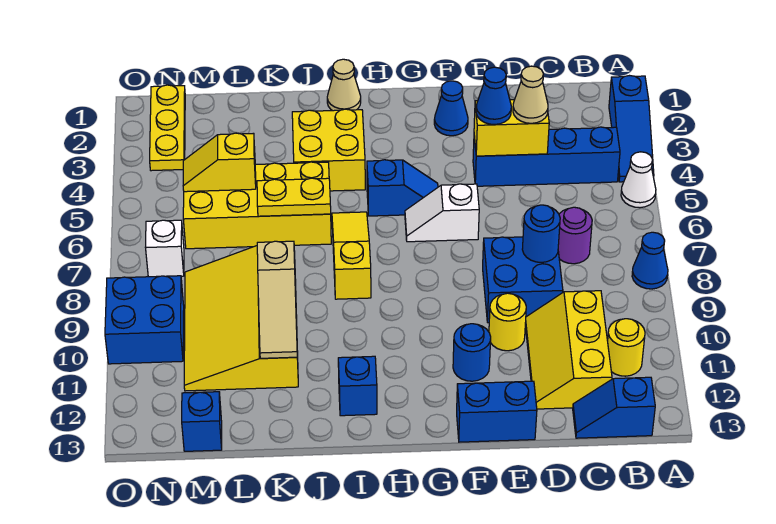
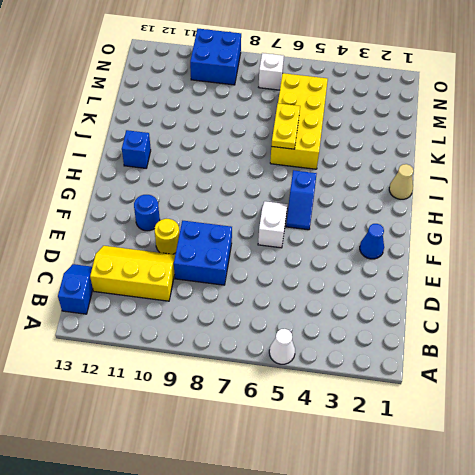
none -> blue slope A2:A4 level 1 top 2
none -> blue cone A8 level 1
none -> blue brick B4:E4 level 1
none -> yellow round brick B11 level 1

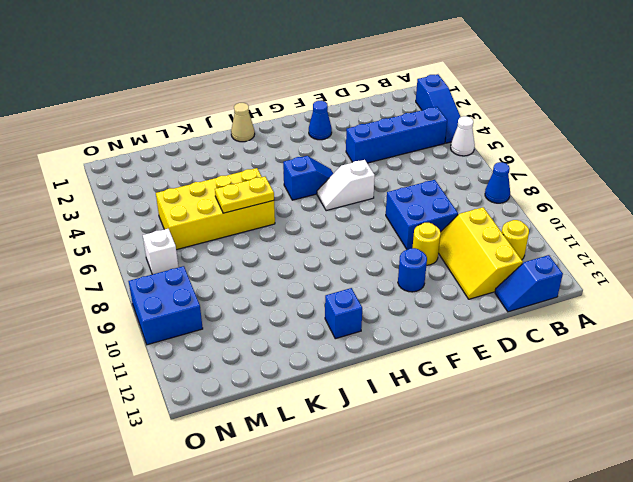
none -> purple round brick C7 level 1
none -> blue brick E13:F13 level 1
none -> yellow brick I3:J4 level 1
none -> yellow slope I6:I8 level 1 top 8

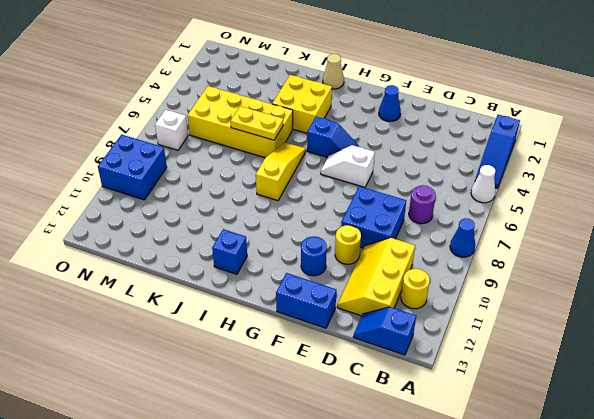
none -> blue brick B4:E4 level 1
none -> yellow slope K8:M11 level 1 top K
none -> blue brick M13 level 1
none -> yellow plate N1:N3 level 1

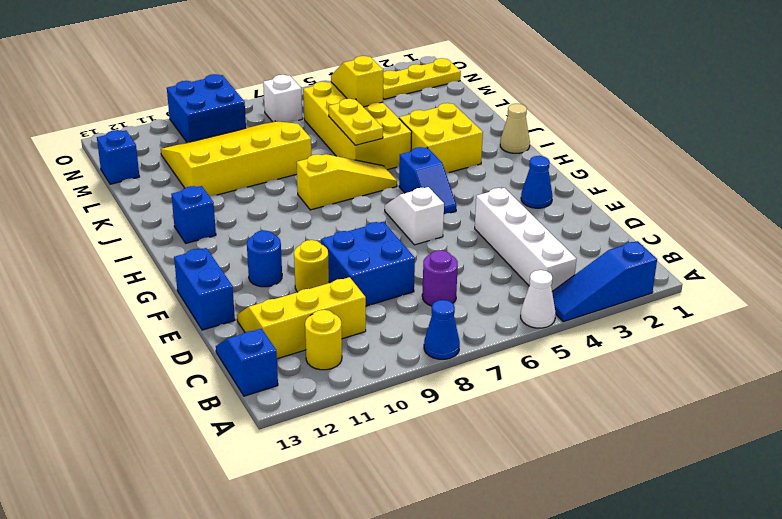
white brick B4:E4 level 1 -> blue brick B4:E4 level 1
none -> yellow brick D4:E4 level 2
none -> blue round brick D8 level 2
none -> tan slope K9:K11 level 2 top 9
none -> tan cone D4 level 3

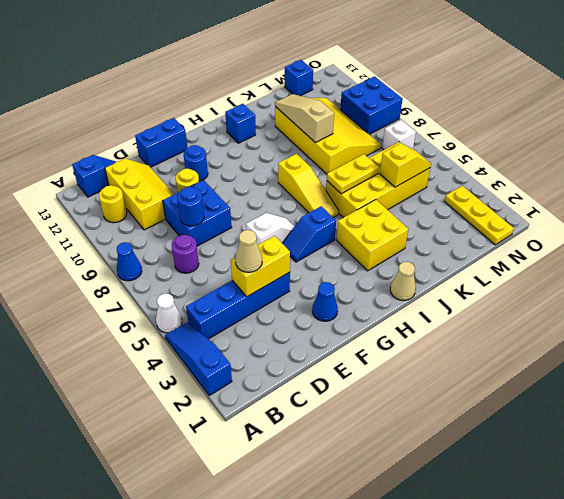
none -> blue cone E4 level 3

